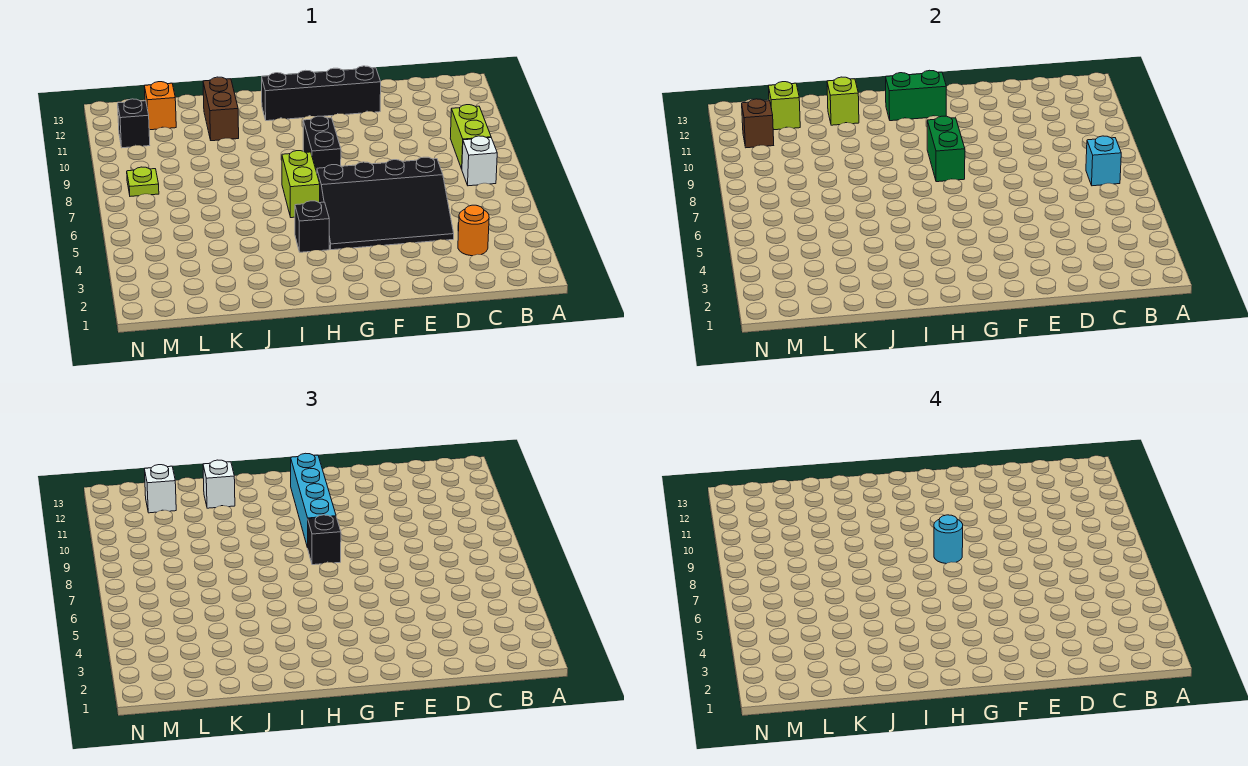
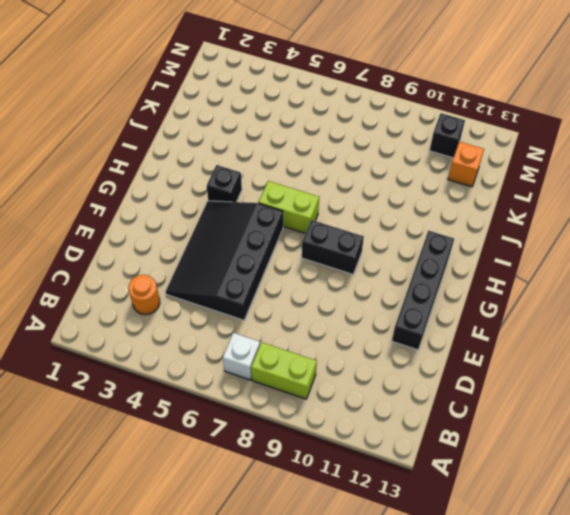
none -> brown brick J11:J12 level 1
none -> lime plate M8 level 1
none -> cyan brick B7 level 2

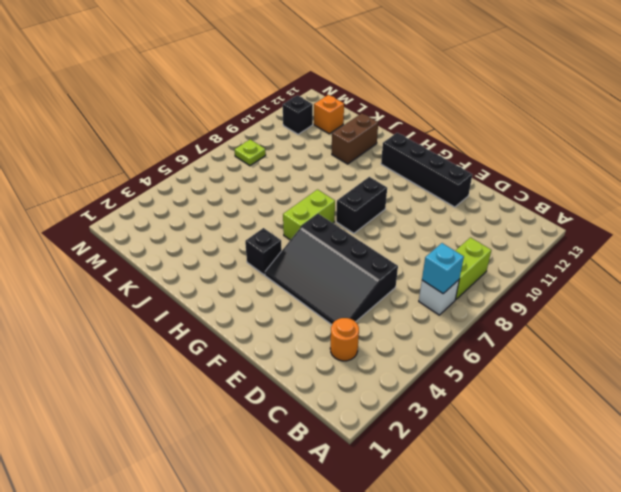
none -> green brick G8:G9 level 2
none -> green brick G12:H12 level 2
none -> lime brick J12 level 2

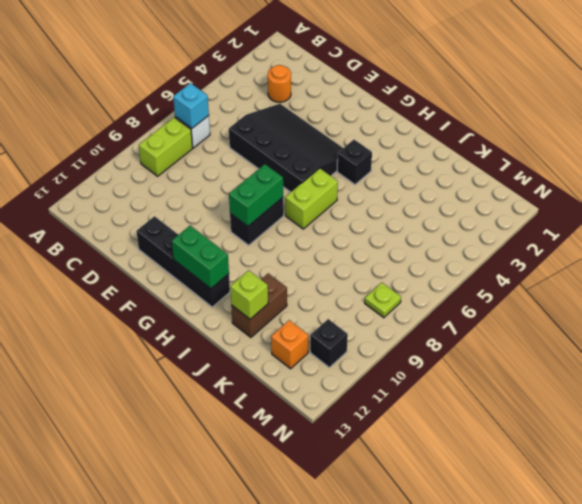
none -> lime brick L12 level 2
none -> brown brick M11 level 2
none -> black brick G8 level 3

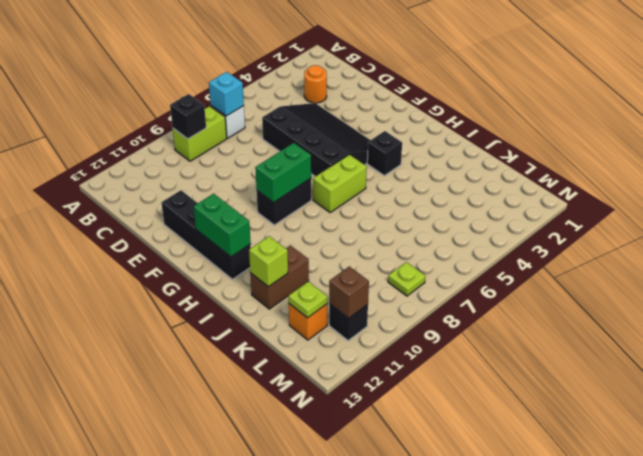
black brick B9 level 2 -> black brick G8 level 3
lime plate L12 level 2 -> lime brick L12 level 2
none -> cyan brick G9:G12 level 3
none -> white brick J12 level 3
none -> white brick L12 level 3

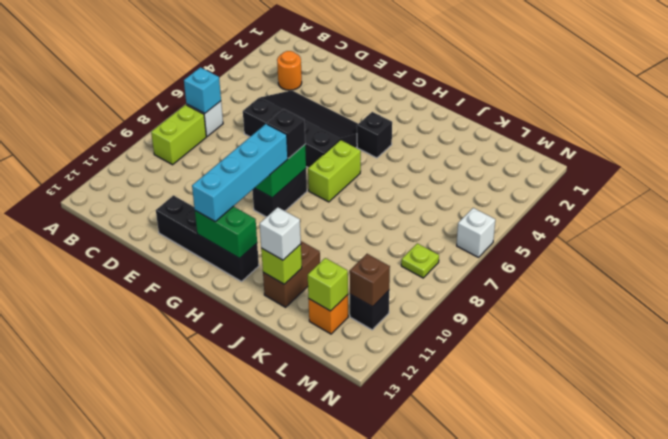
white brick N6 level 1 -> white brick L12 level 3
none -> cyan round brick G8 level 4

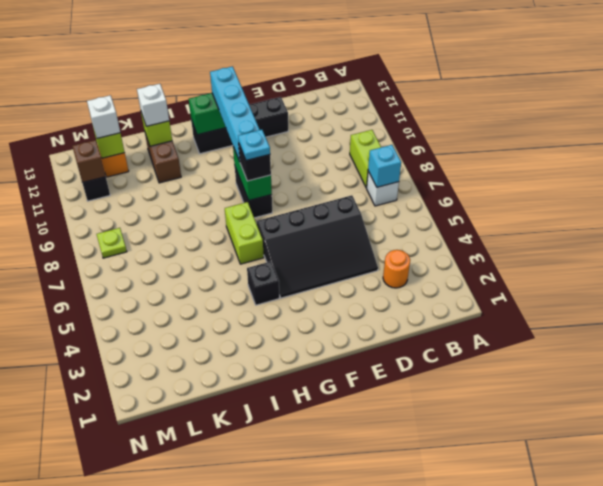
cyan plate G8 level 4 -> cyan round brick G8 level 4

